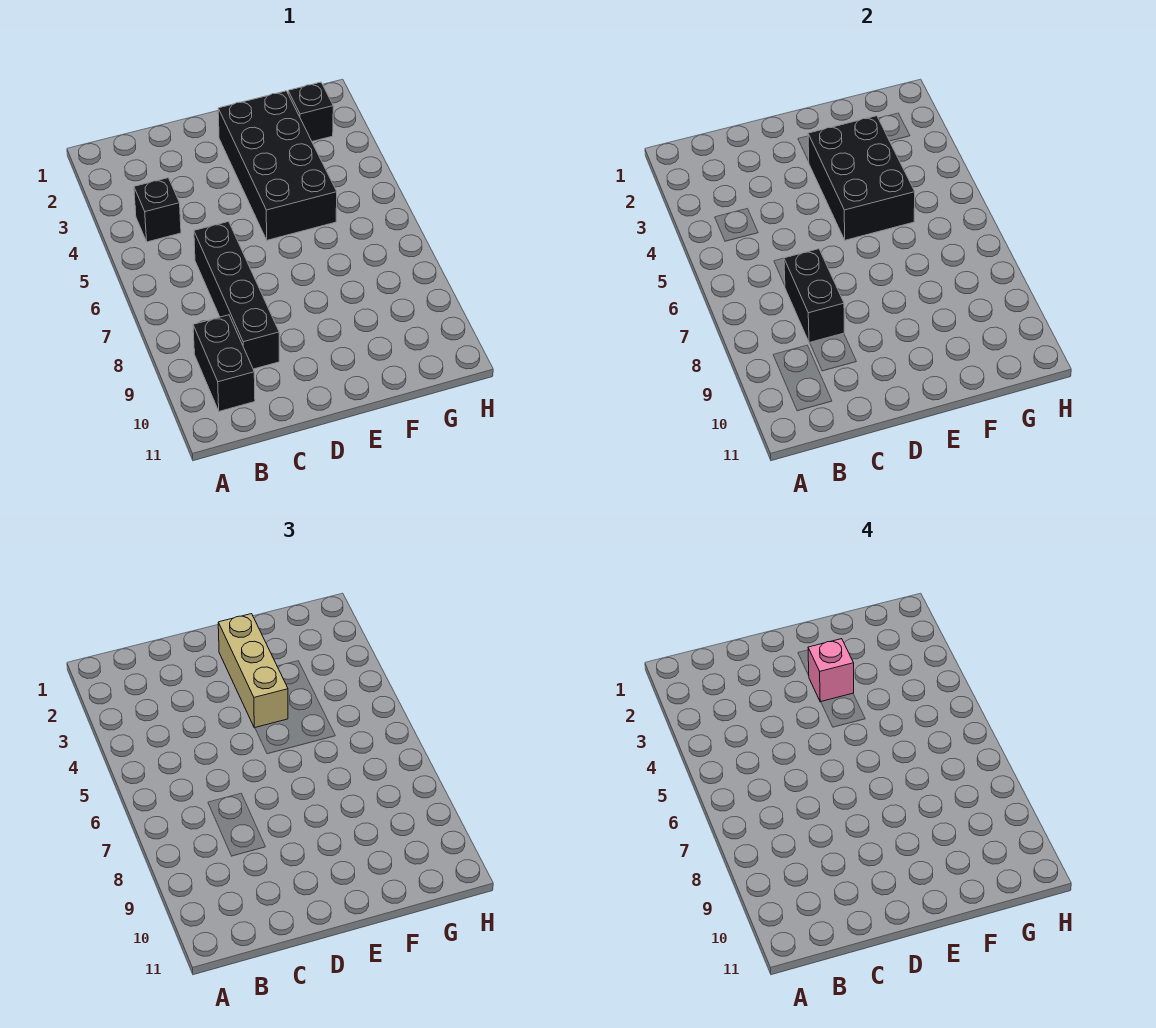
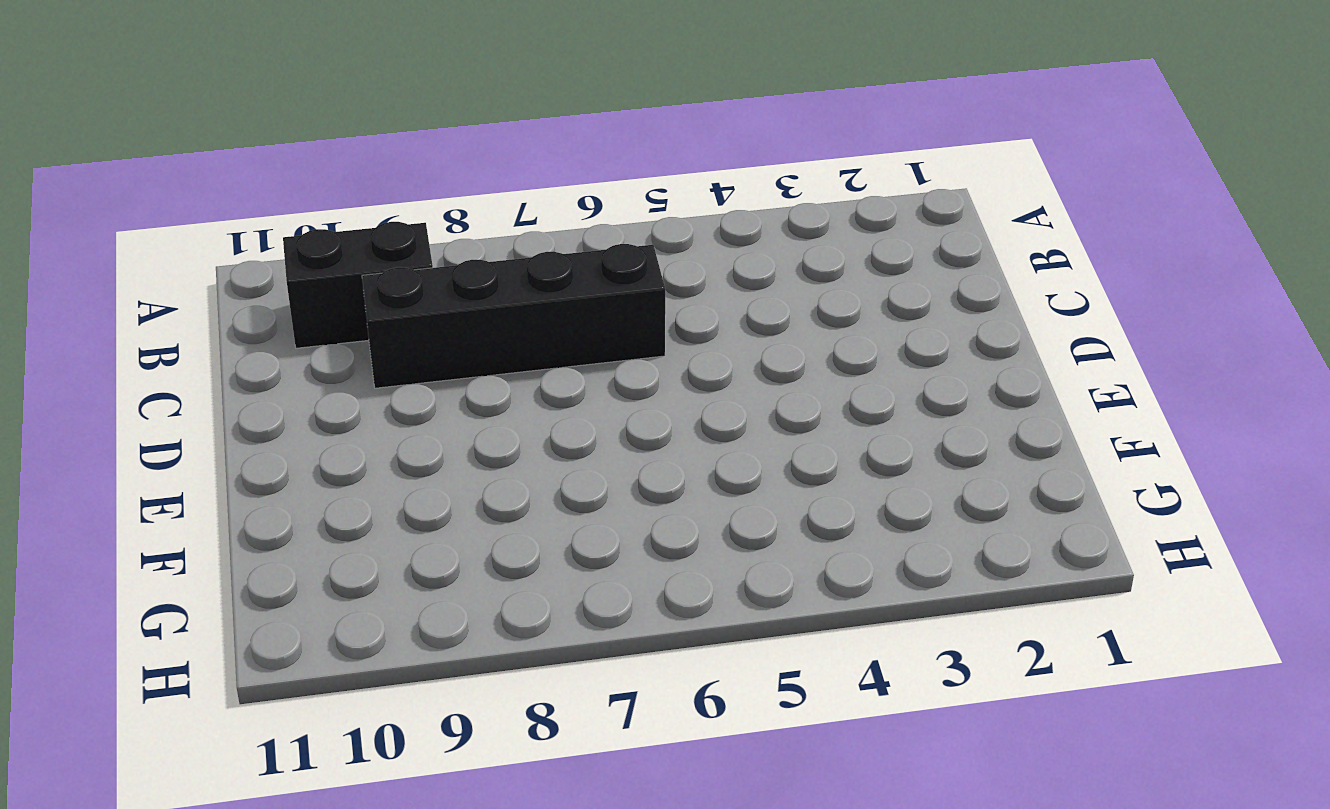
none -> black brick B4 level 1
none -> black brick E2:F5 level 1

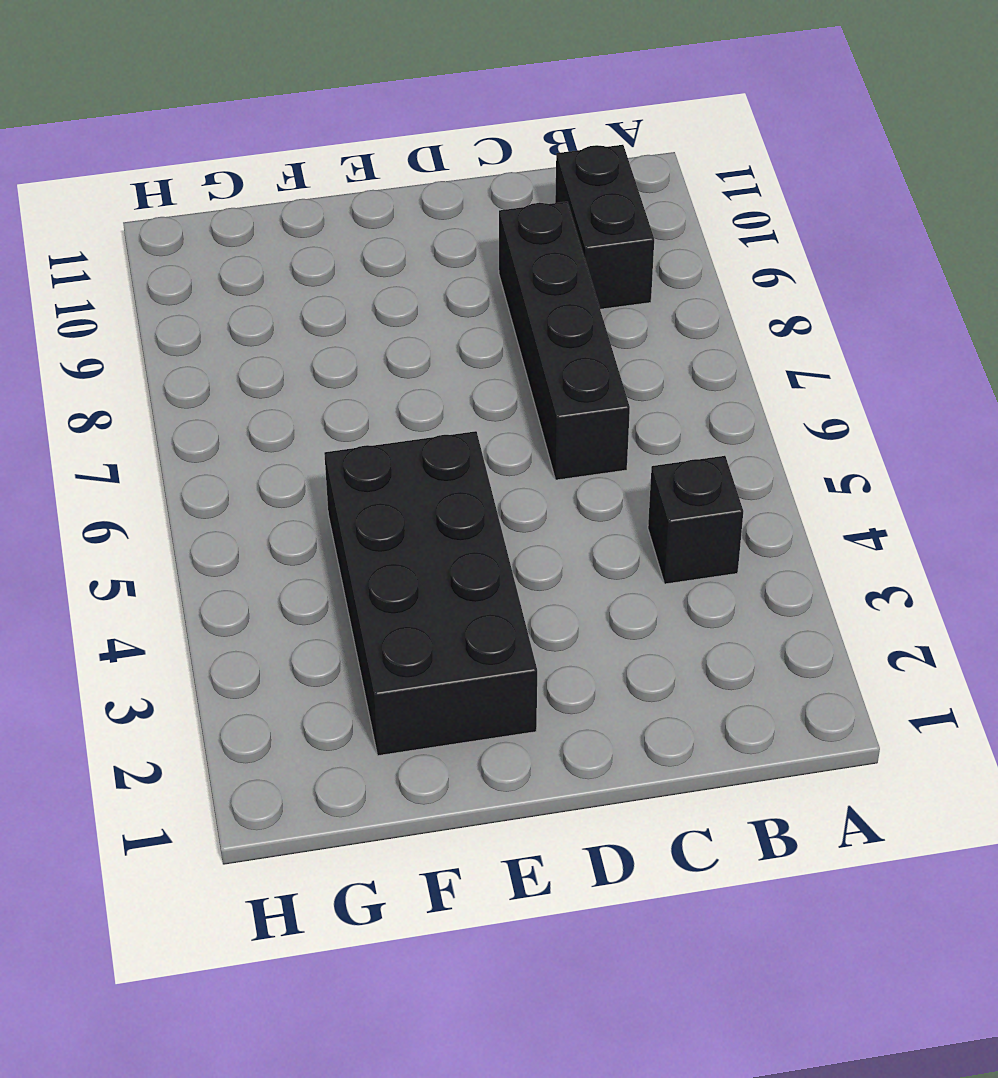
none -> black brick G2 level 1
none -> black brick C7:C8 level 2

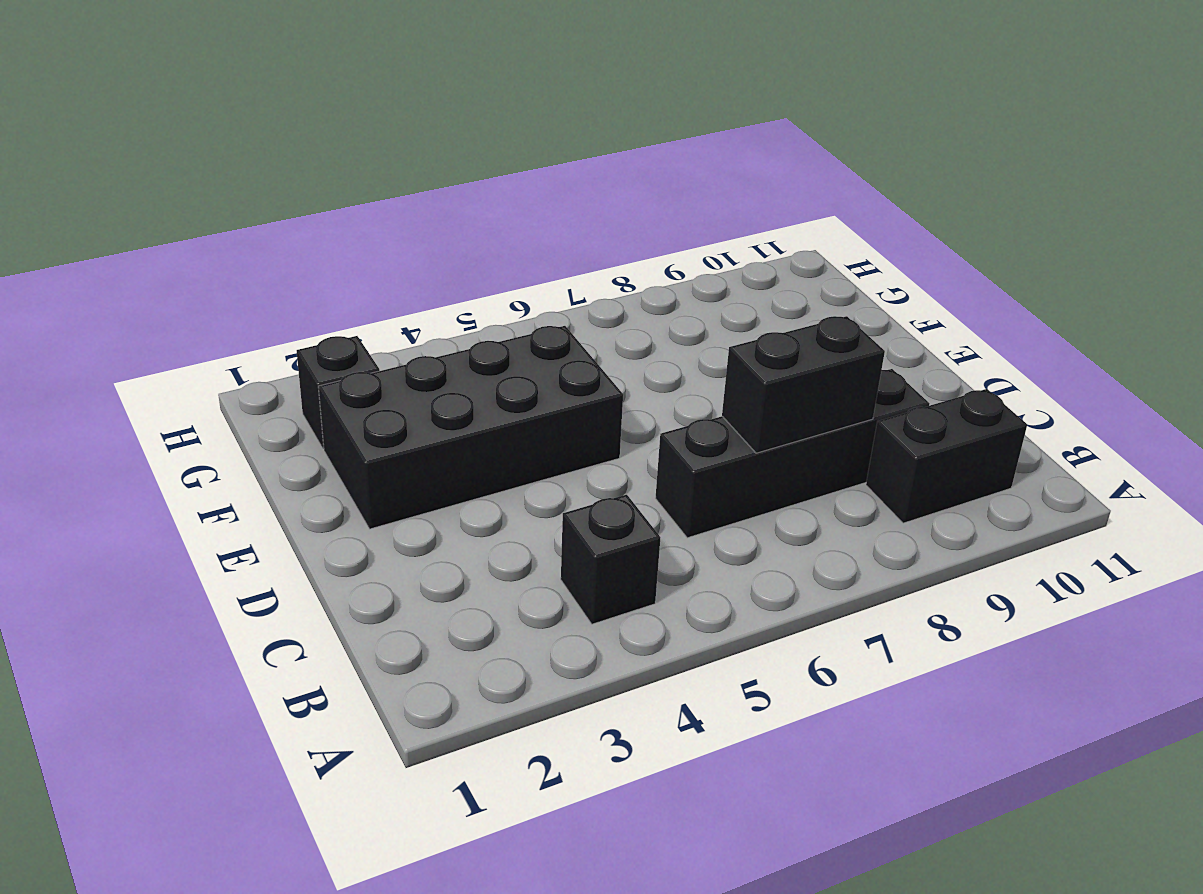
none -> black brick E3:F5 level 2
none -> tan brick E2:E4 level 3

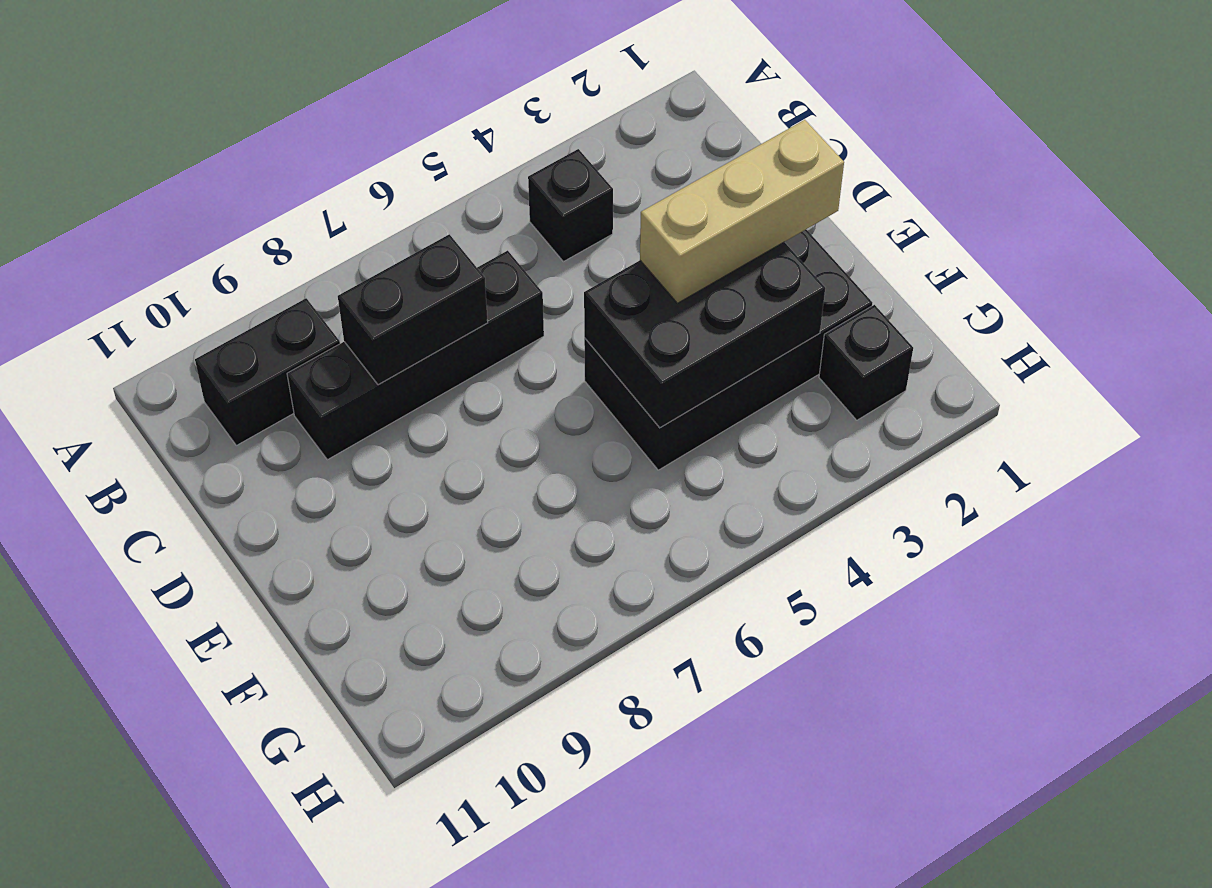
none -> pink brick E3 level 4

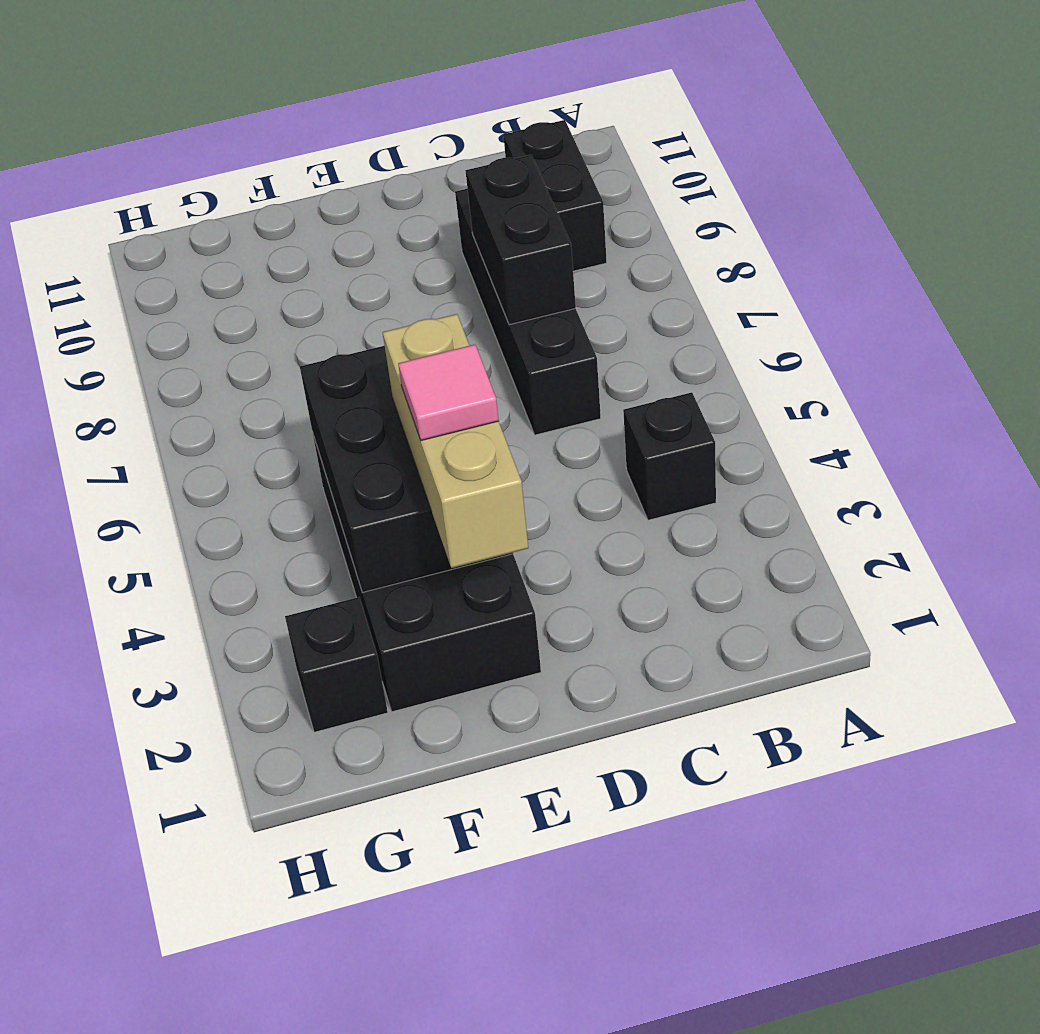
pink tile E3 level 4 -> pink brick E3 level 4

